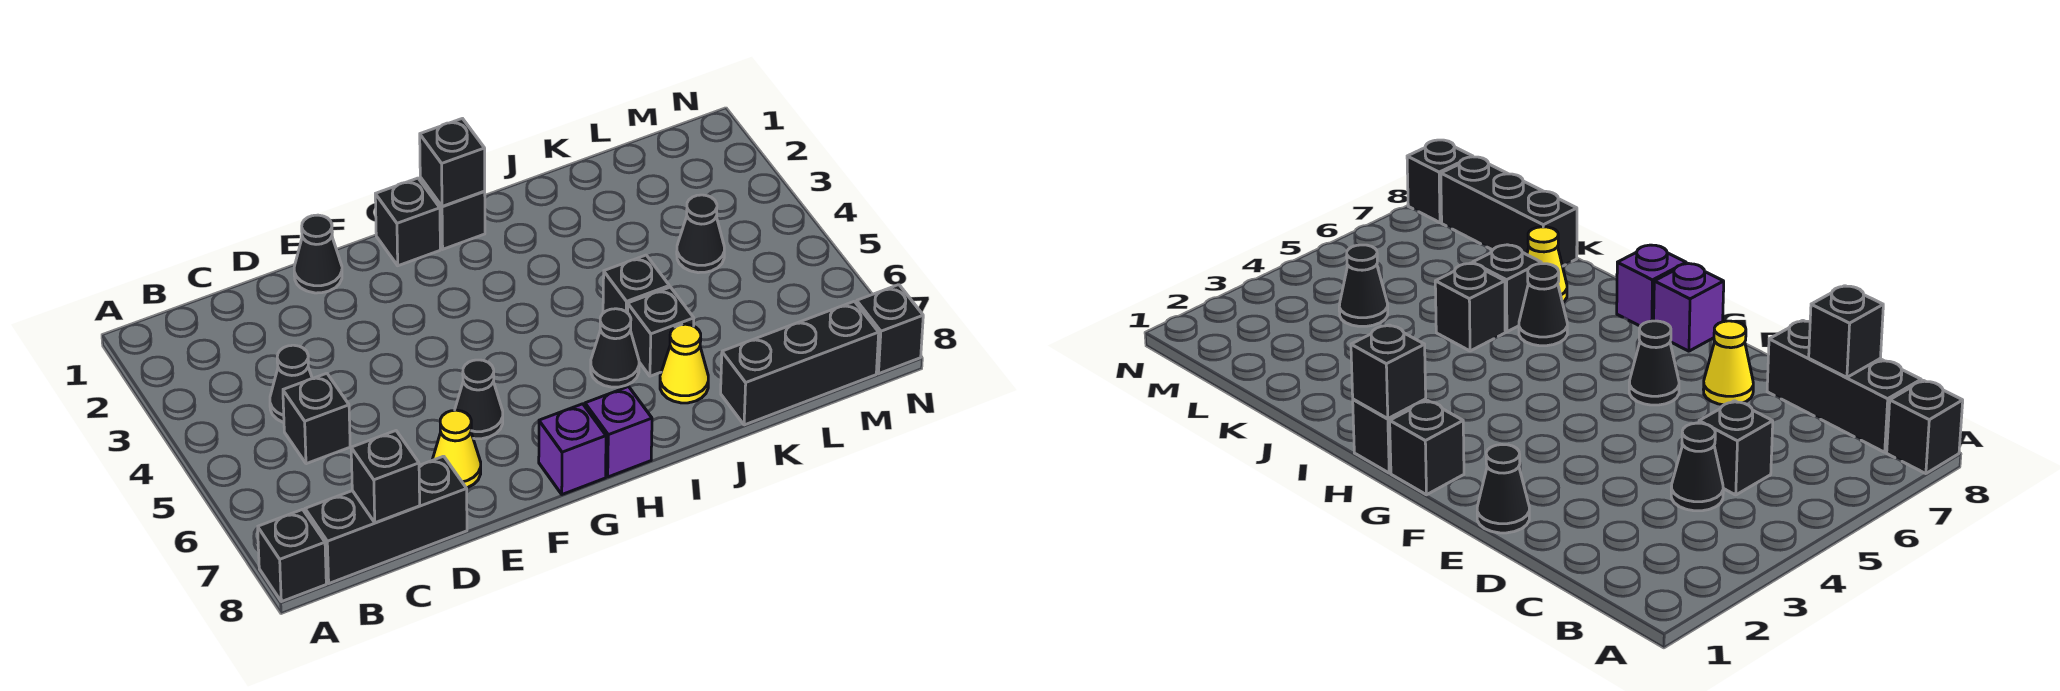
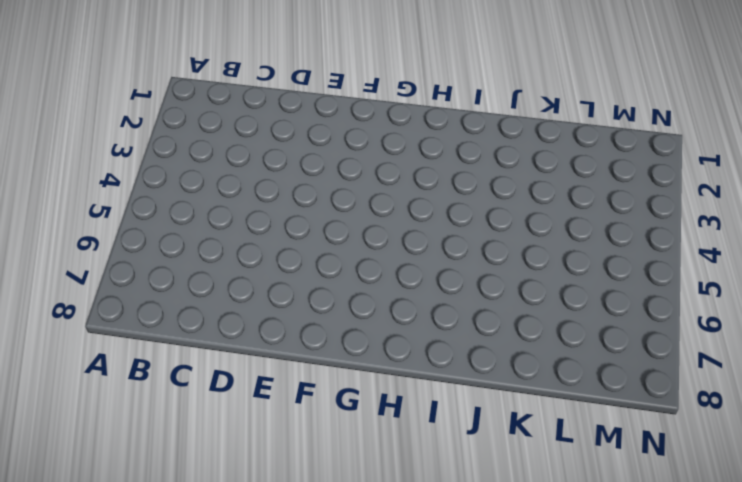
none -> black brick A8 level 1
none -> black brick B8:D8 level 1
none -> black cone C4 level 1

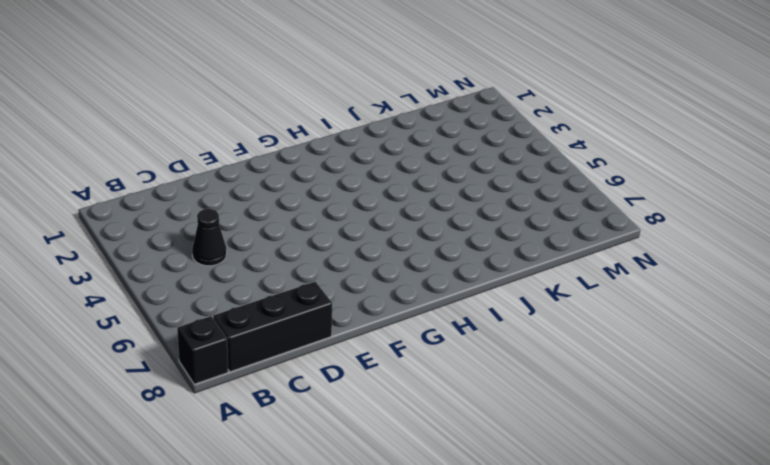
none -> black brick C5 level 1
none -> black cone E1 level 1
none -> yellow cone E7 level 1

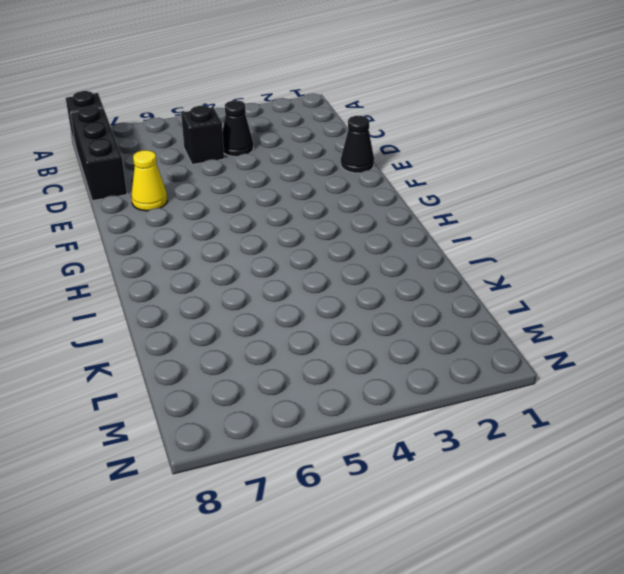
none -> black cone F6 level 1
none -> black brick G1 level 1
none -> purple brick G8 level 1

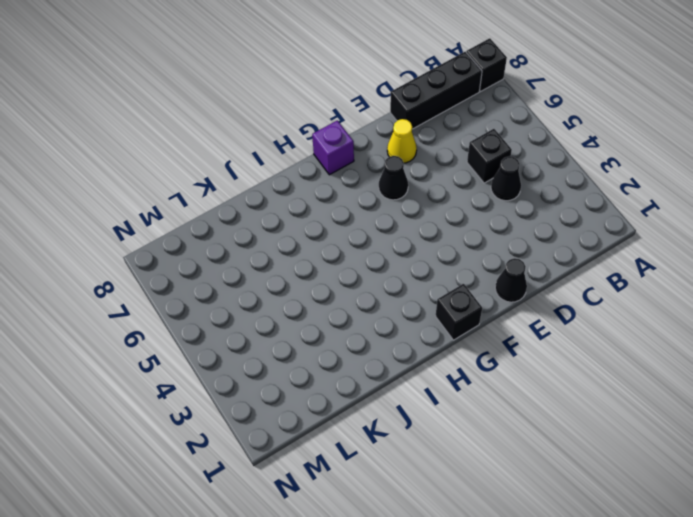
none -> black brick H1 level 1
none -> purple brick H8 level 1
none -> black cone I6 level 1

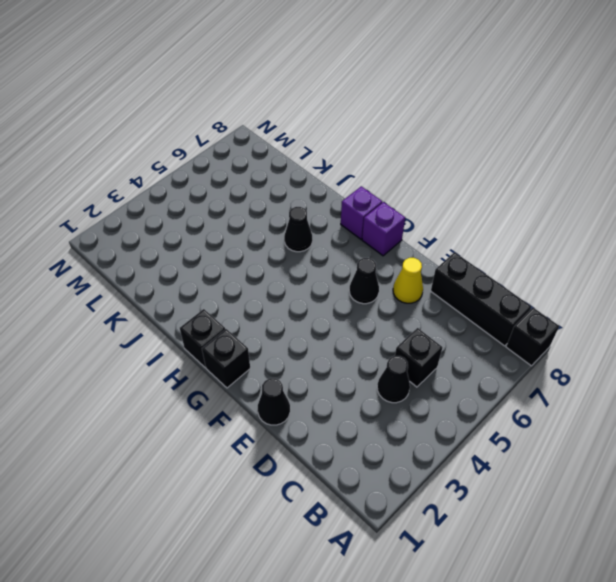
none -> black brick J5 level 1
none -> black brick J6 level 1
none -> yellow cone J7 level 1

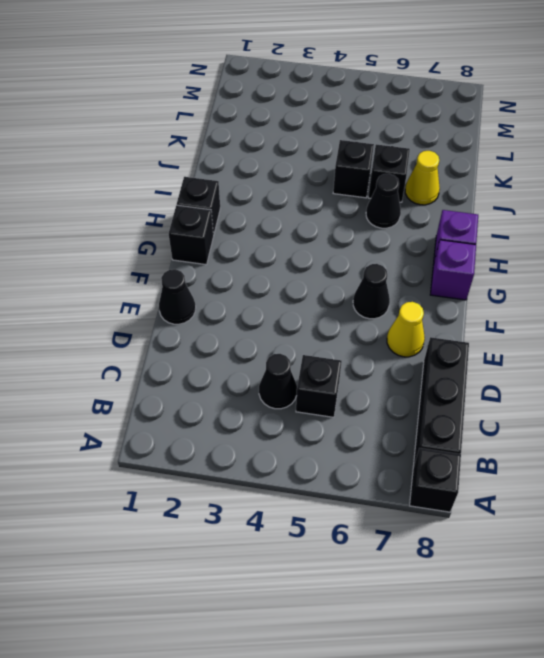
none -> black brick K8:M8 level 1
none -> black cone L4 level 1
none -> black brick N8 level 1

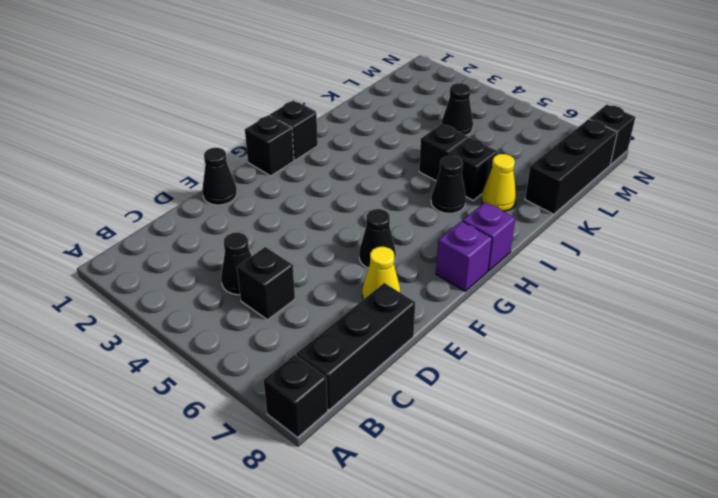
none -> black brick C8 level 2
none -> black brick H1 level 2

